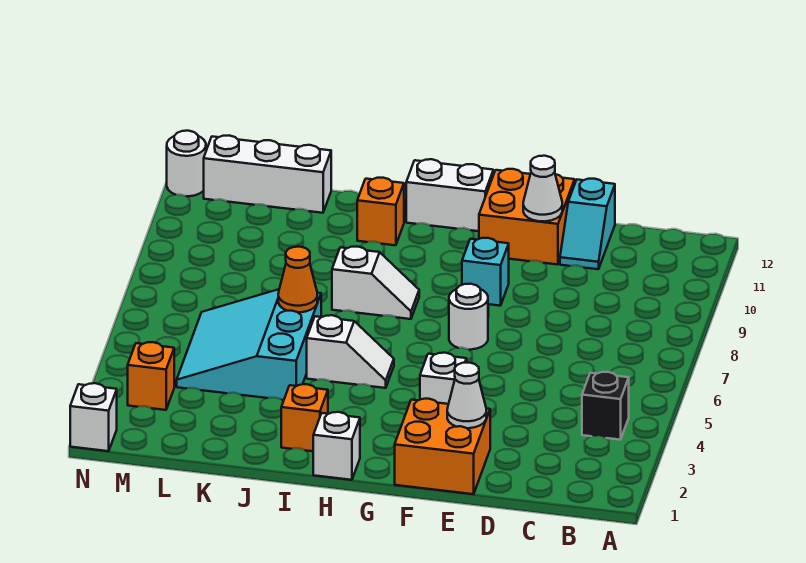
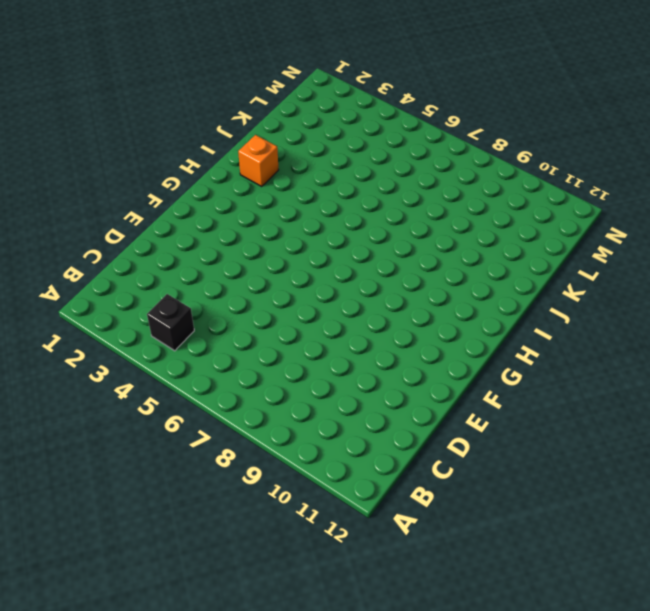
none -> cyan slope D11:D12 level 1 top 12
none -> orange brick E1:F2 level 1
none -> orange brick E11:F12 level 1

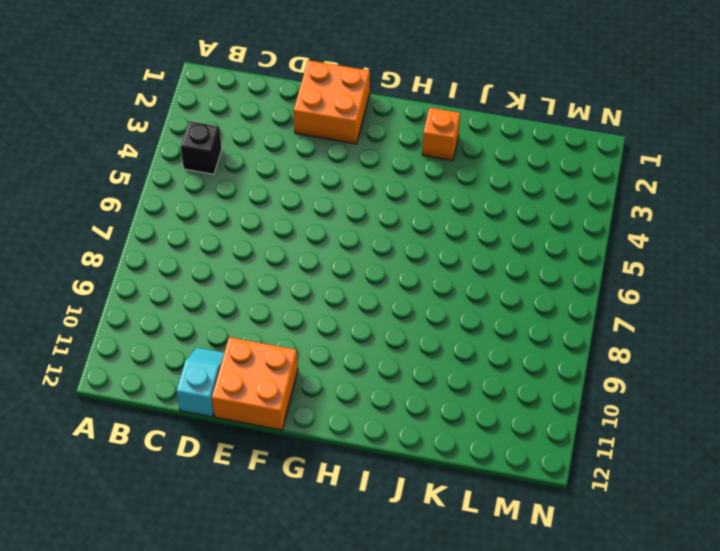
none -> white brick F4 level 1
none -> white round brick F7 level 1
none -> cyan brick F9 level 1

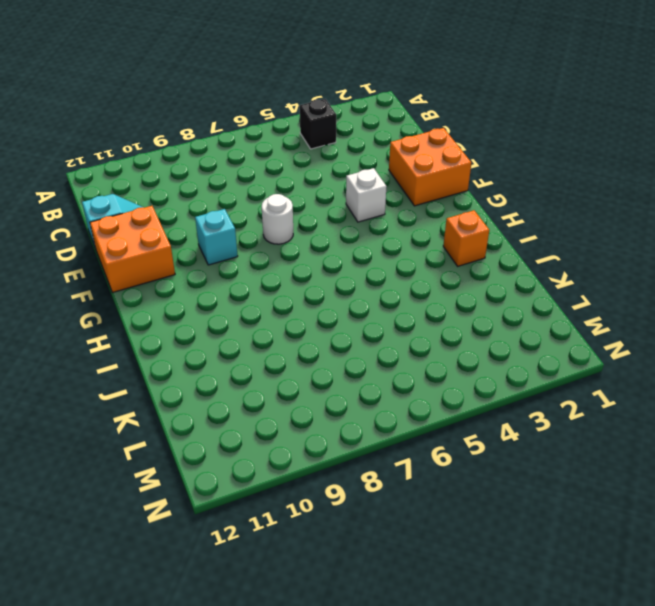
none -> white brick G12:H12 level 1
none -> white brick H1 level 1
none -> white slope H5:I5 level 1 top I

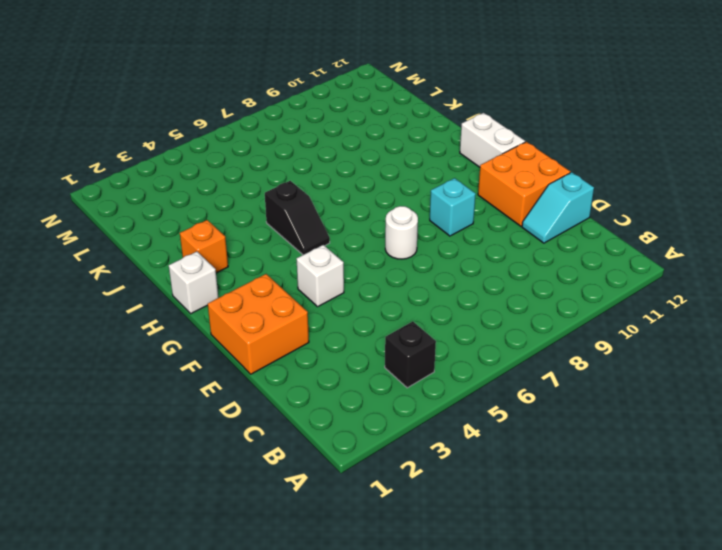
black slope H5:I5 level 1 top I -> white slope H5:I5 level 1 top I
none -> white slope H8:I8 level 1 top I
none -> orange brick I11 level 1
none -> cyan slope J4:L6 level 1 top J

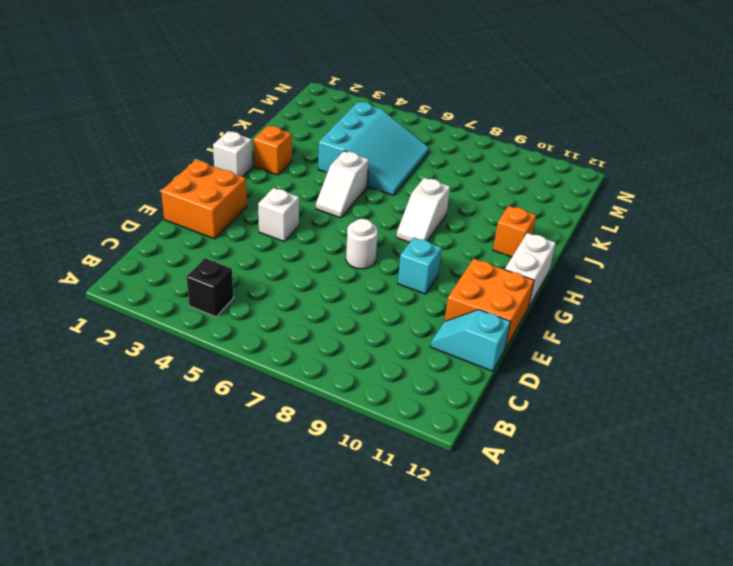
cyan slope J4:L6 level 1 top 4 -> cyan slope J4:L6 level 1 top J
none -> white brick K12:M12 level 1
none -> orange brick M3 level 1
none -> white brick N1 level 1

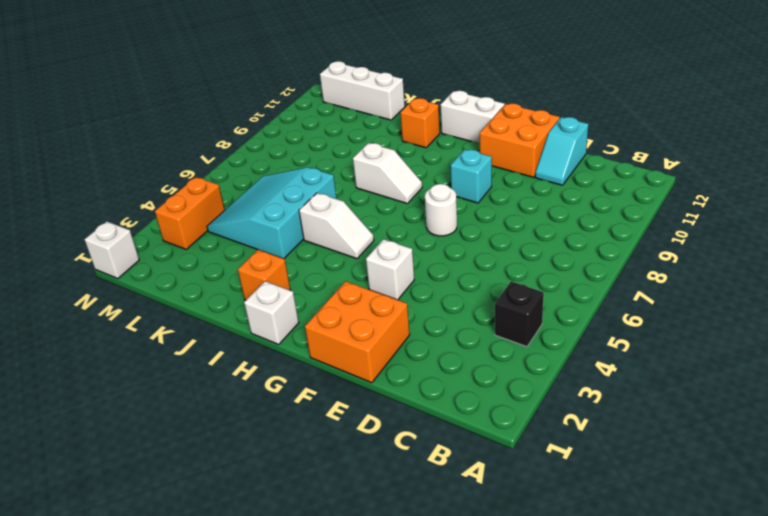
orange brick M3:M4 level 1 -> orange brick M3 level 1
none -> white round brick N12 level 1
none -> white cone E2 level 2
none -> white cone E11 level 2

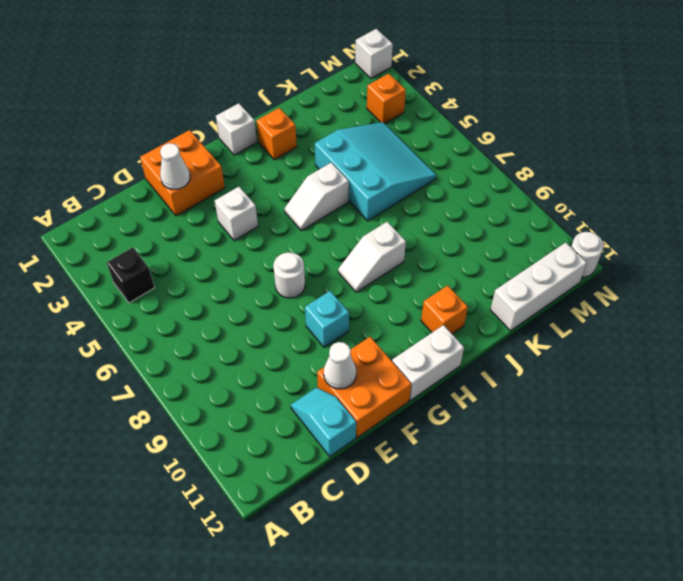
none -> orange cone J6 level 2

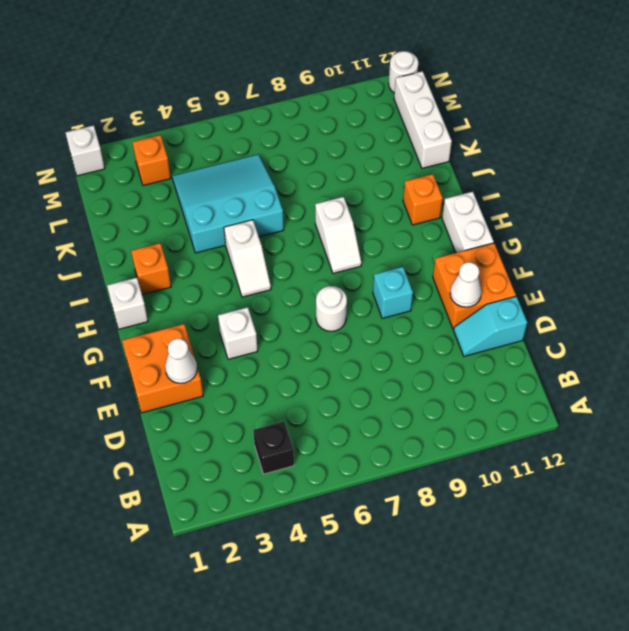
none -> orange cone J6 level 2

